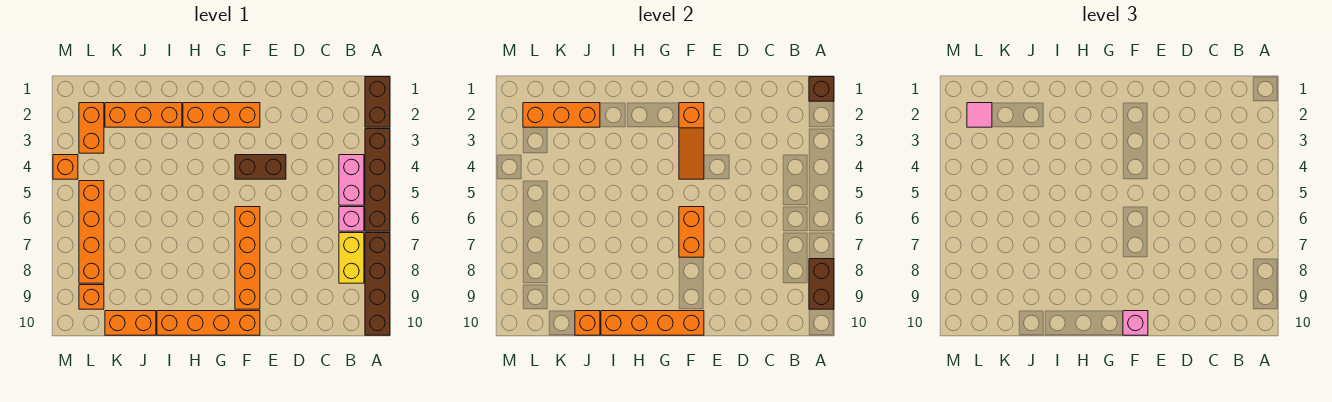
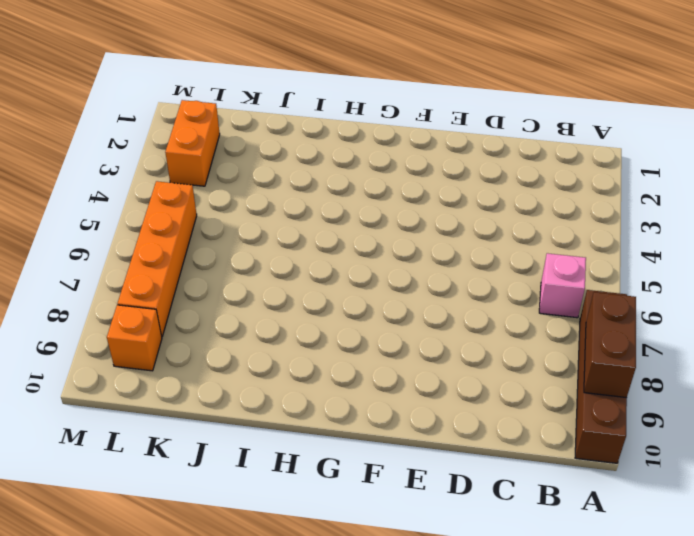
none -> brown brick A1:A2 level 1
none -> brown brick A3:A6 level 1
none -> pink brick B4:B5 level 1

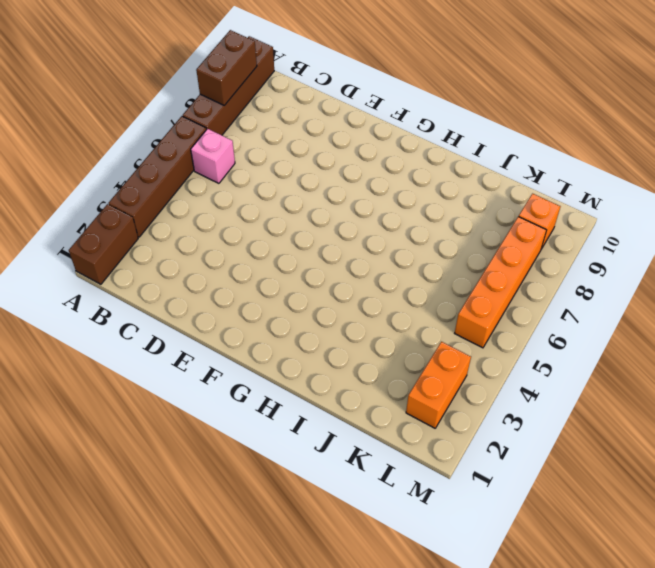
none -> pink brick B4:B5 level 1
none -> yellow brick B7:B8 level 1
none -> brown brick E4:F4 level 1

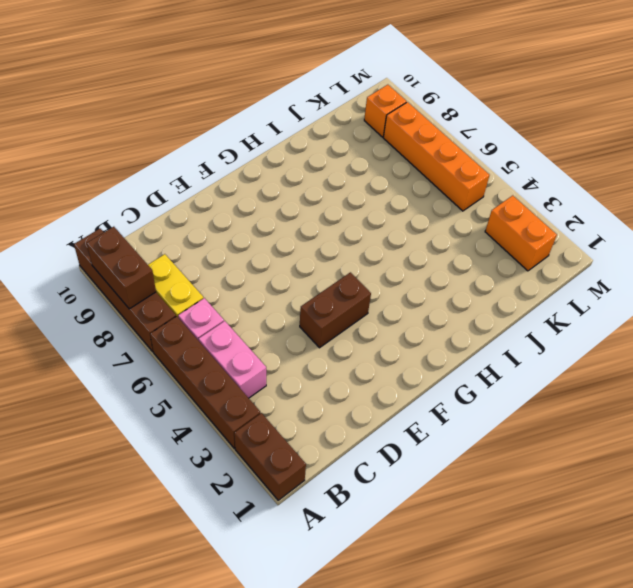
none -> orange brick F2:H2 level 1
none -> orange brick F6:F9 level 1
none -> orange brick F10:I10 level 1

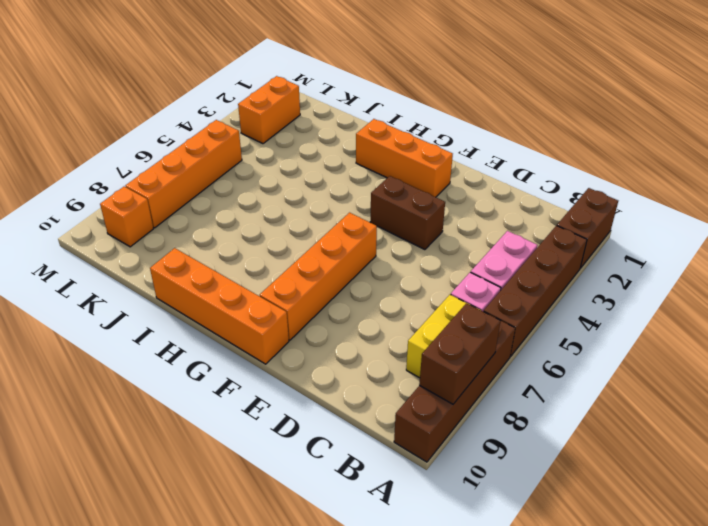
none -> orange brick I2:K2 level 1
none -> orange brick J10:K10 level 1
none -> orange brick M4 level 1

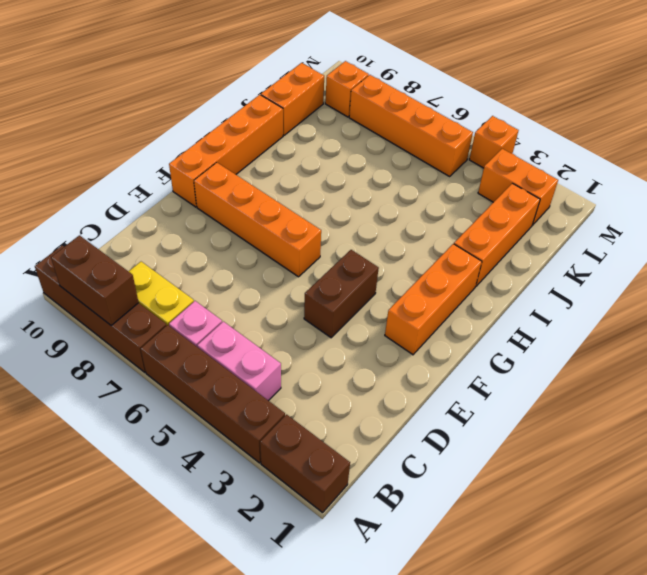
none -> brown brick A1 level 2
none -> orange slope F2:F4 level 2 top 2
none -> orange brick F6:F7 level 2

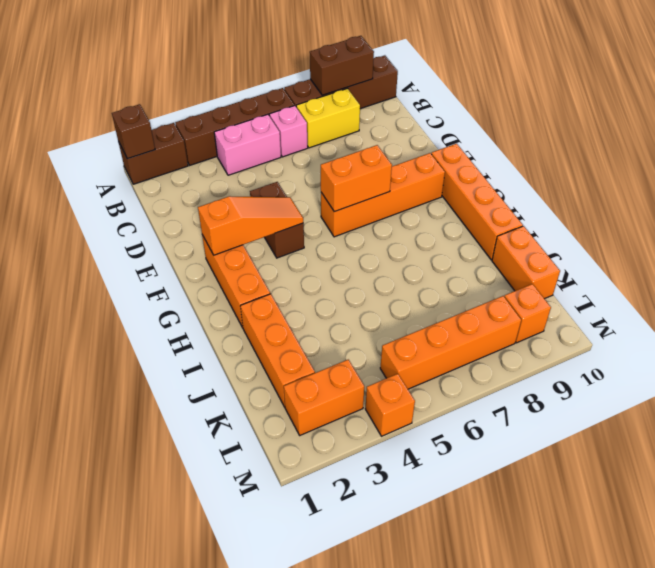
none -> orange brick F10:I10 level 2
none -> orange brick J2:L2 level 2
none -> orange brick J10 level 2

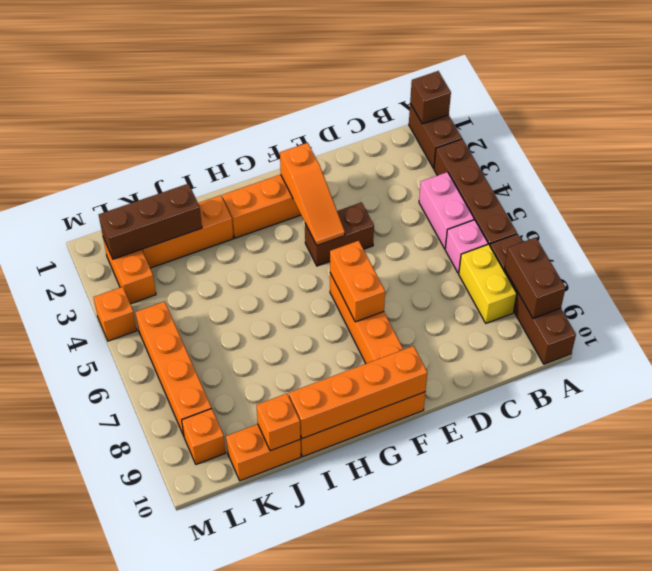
brown brick J2:L2 level 2 -> orange brick J2:L2 level 2
none -> pink brick F10 level 3
none -> pink tile L2 level 3

